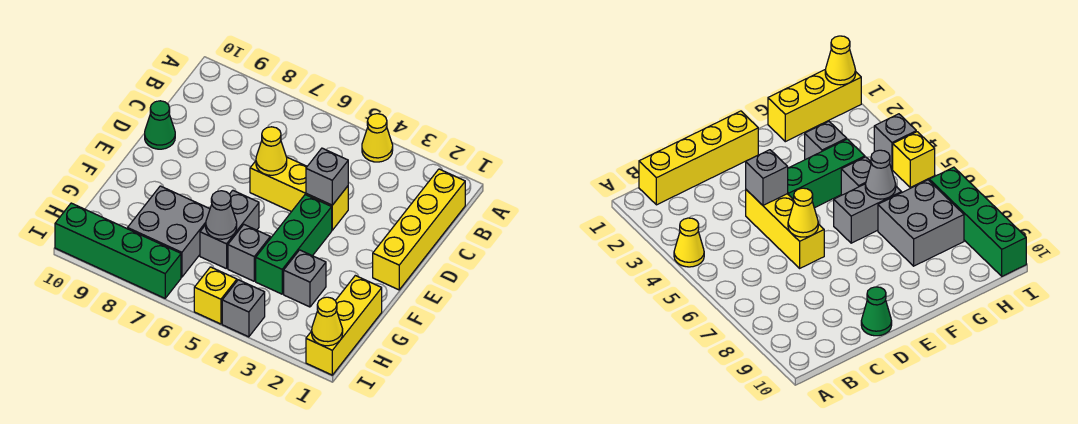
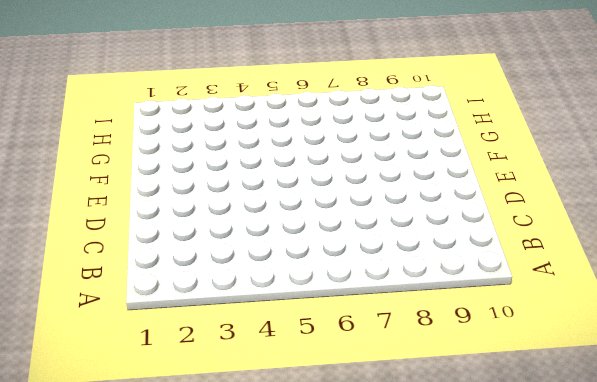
none -> yellow cone A4 level 1
none -> yellow brick B1:E1 level 1
none -> yellow brick D4:D6 level 1

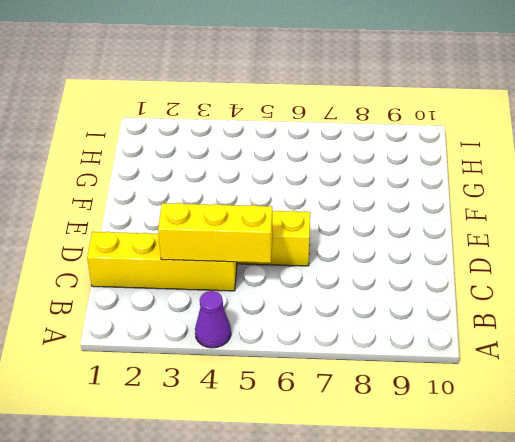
purple cone A4 level 1 -> yellow cone A4 level 1
yellow brick C1:C4 level 1 -> yellow brick B1:E1 level 1
yellow brick C3:C5 level 2 -> yellow brick G1:I1 level 1
none -> green cone D10 level 1
none -> green brick E4:G4 level 1
none -> grey brick F6:G6 level 1

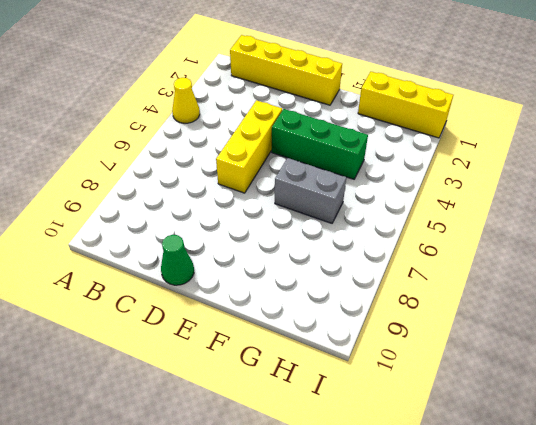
none -> grey brick G3 level 1
none -> grey brick G5 level 1
none -> grey brick G7:H8 level 1

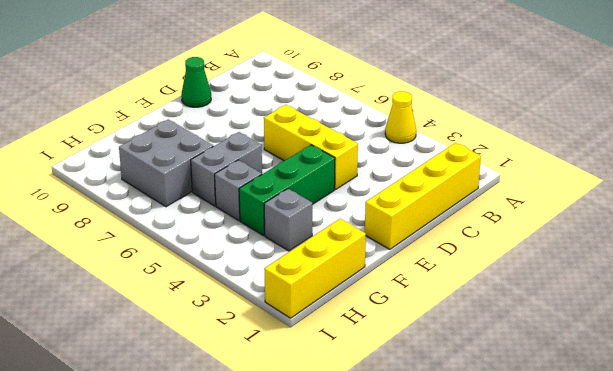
none -> grey brick I4 level 1
none -> yellow brick I5 level 1
none -> green brick I7:I10 level 1

